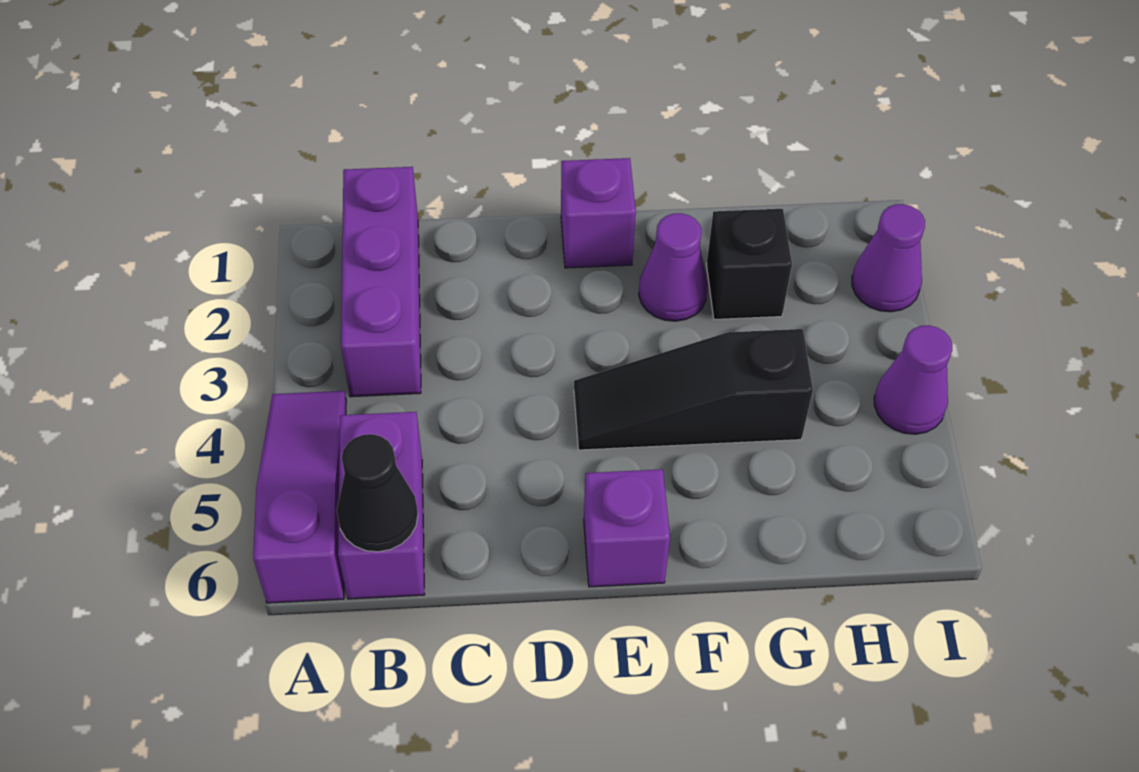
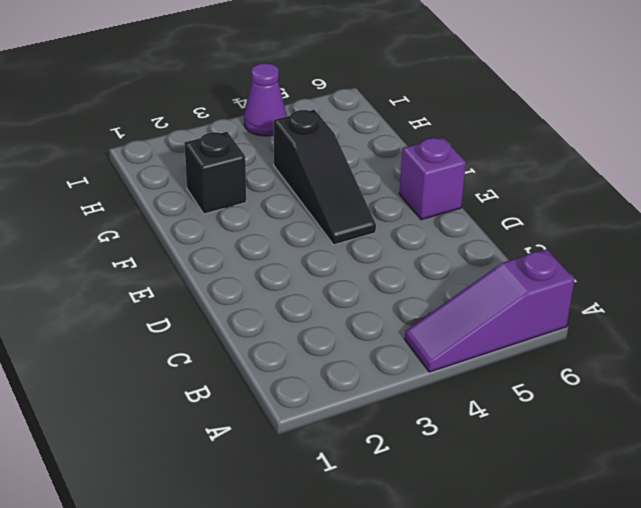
none -> purple brick B1:B3 level 1
none -> purple brick B5:B6 level 1

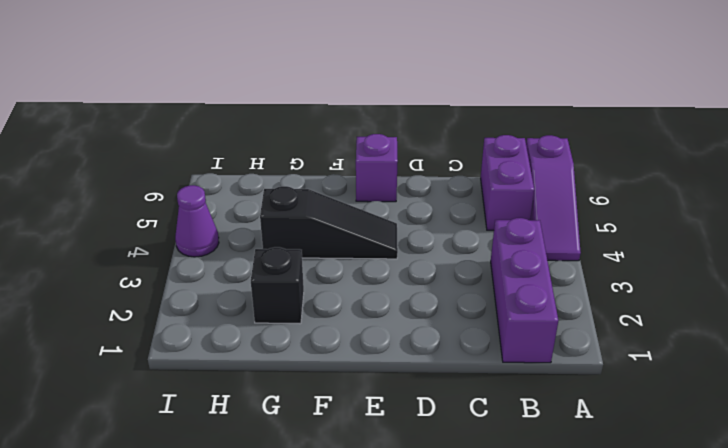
none -> purple brick E1 level 1
none -> purple cone F2 level 1

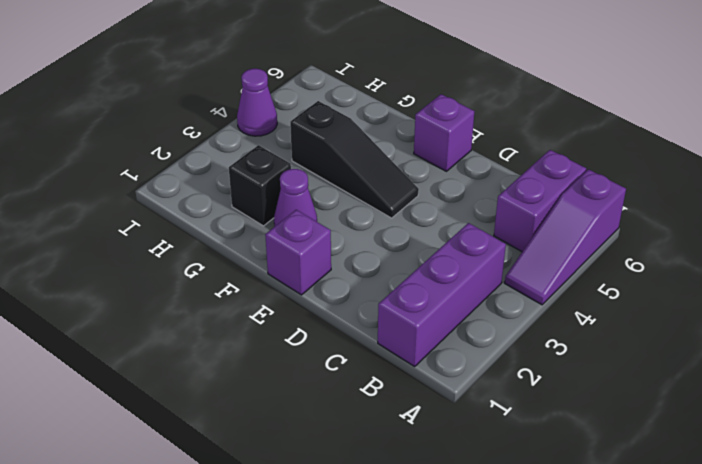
none -> purple cone I2 level 1
none -> black cone B6 level 2

